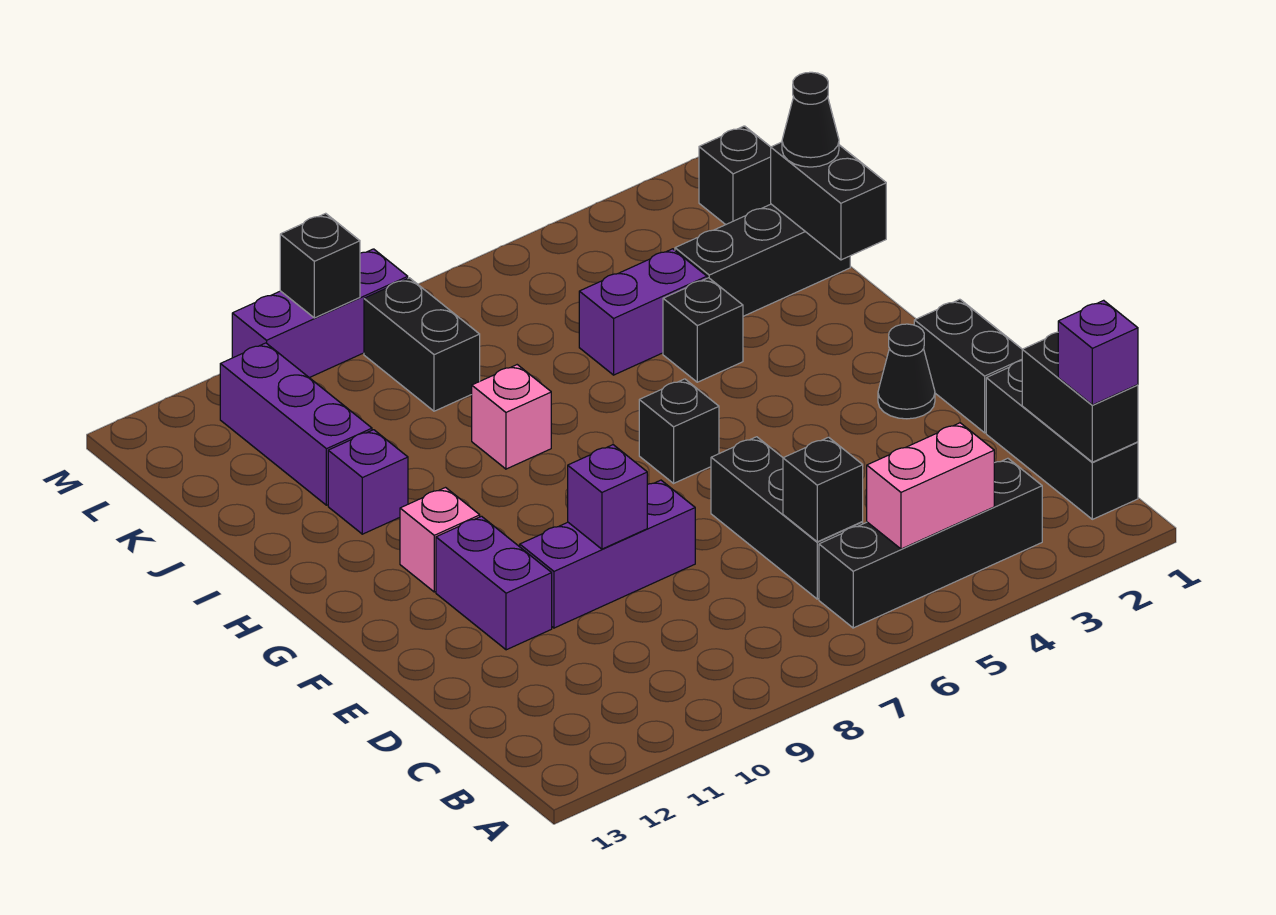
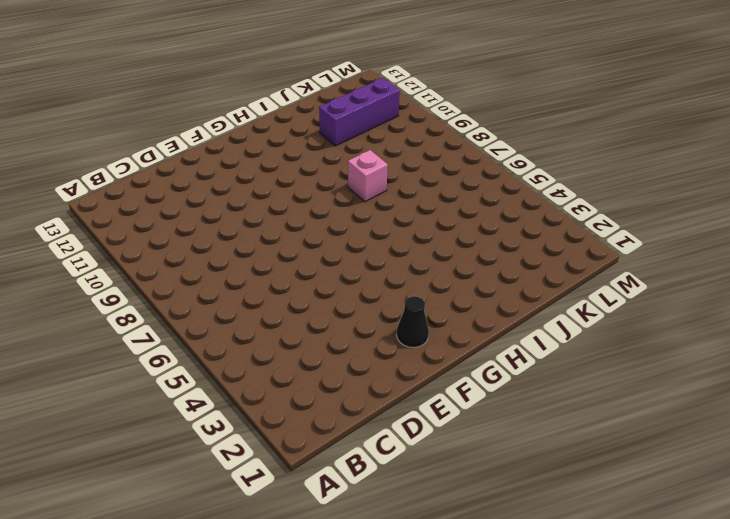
none -> black brick B1:D1 level 1
none -> black brick B3:B6 level 1
none -> black brick C6:E6 level 1

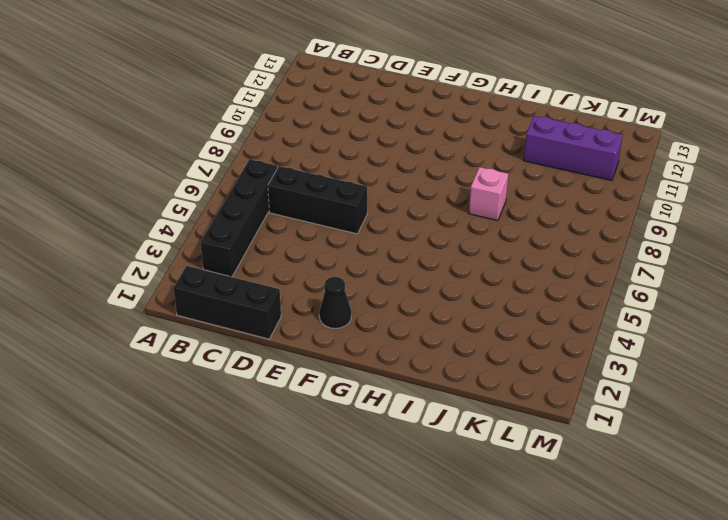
none -> black brick E1:F1 level 1
none -> purple brick E8:E10 level 1
none -> purple brick E11:F11 level 1

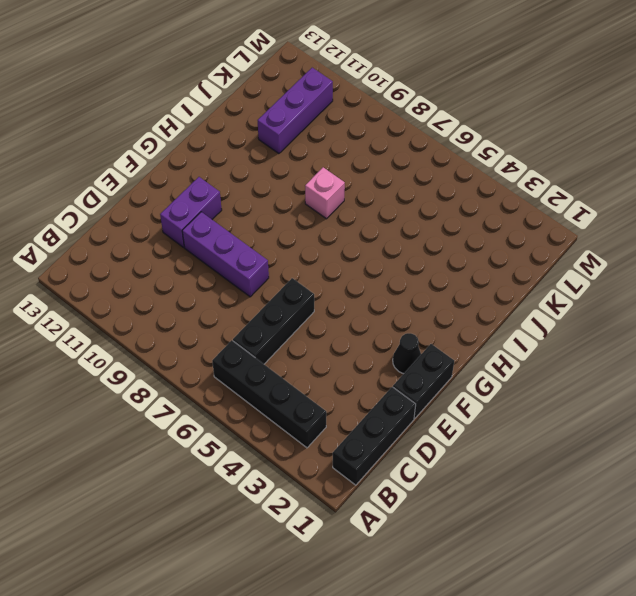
none -> black brick G6 level 1
none -> pink brick G11 level 1
none -> black brick I4 level 1

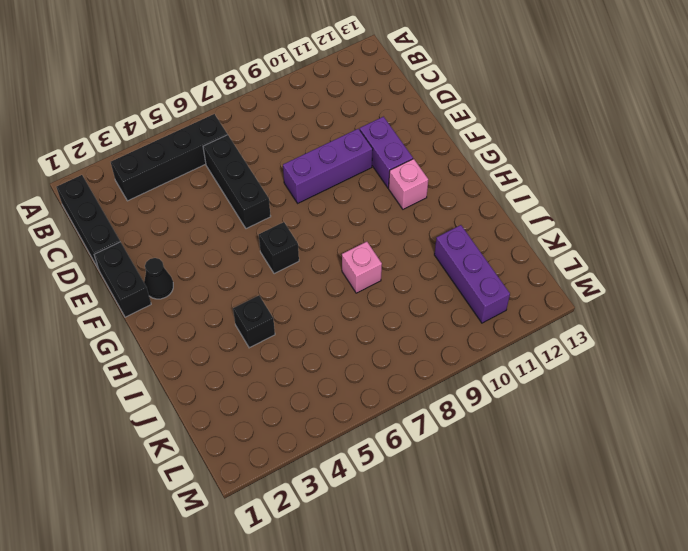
none -> purple brick I11 level 1
none -> black brick J1:J3 level 1
none -> purple brick J4:J5 level 1

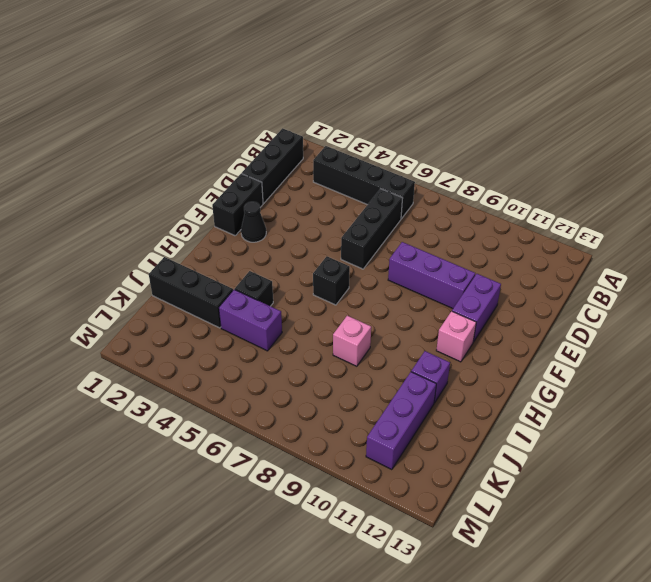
none -> black brick K8:L8 level 1
none -> black brick L1 level 1
none -> purple brick M8:M10 level 1

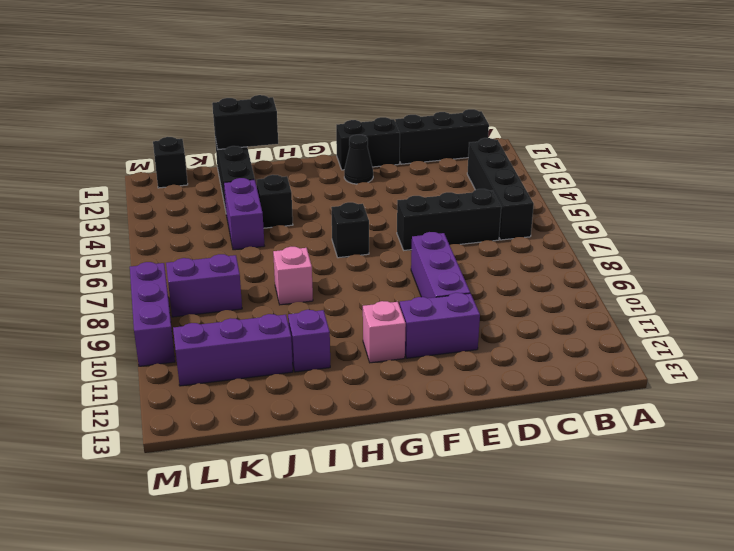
purple brick K8:L8 level 1 -> black brick K8:L8 level 1
none -> black brick B1:C1 level 2
none -> pink brick B4:B5 level 2
none -> black brick C6 level 2

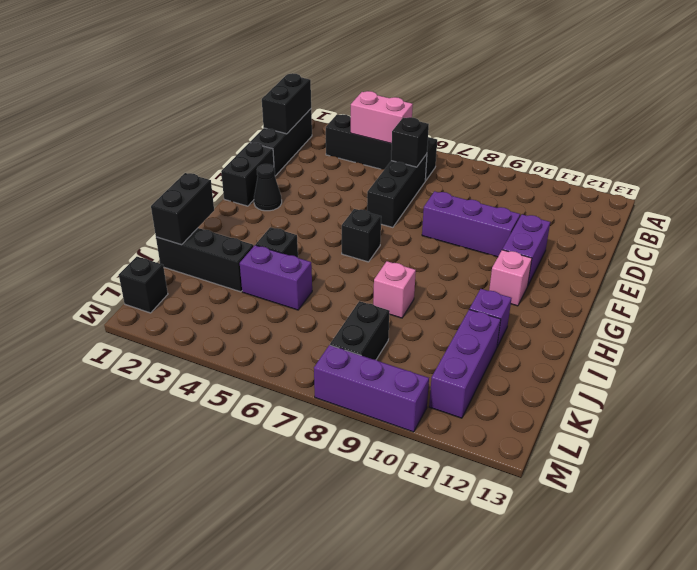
none -> purple brick E9 level 2
none -> black brick M9 level 2
none -> purple brick B1 level 3

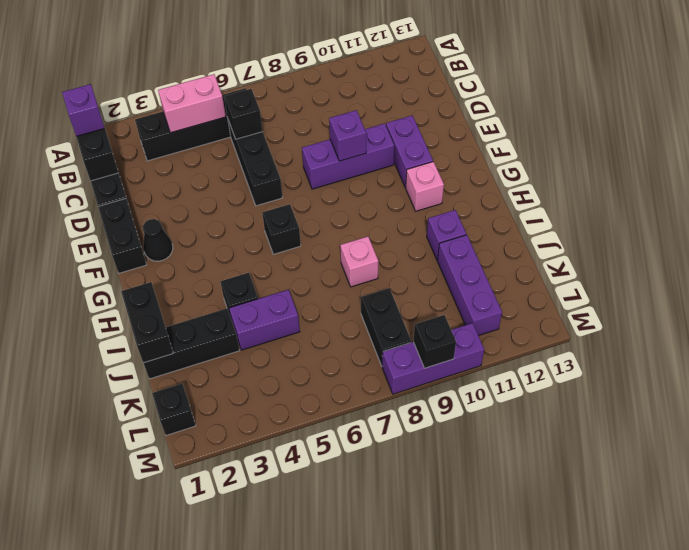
none -> black cone J1 level 3

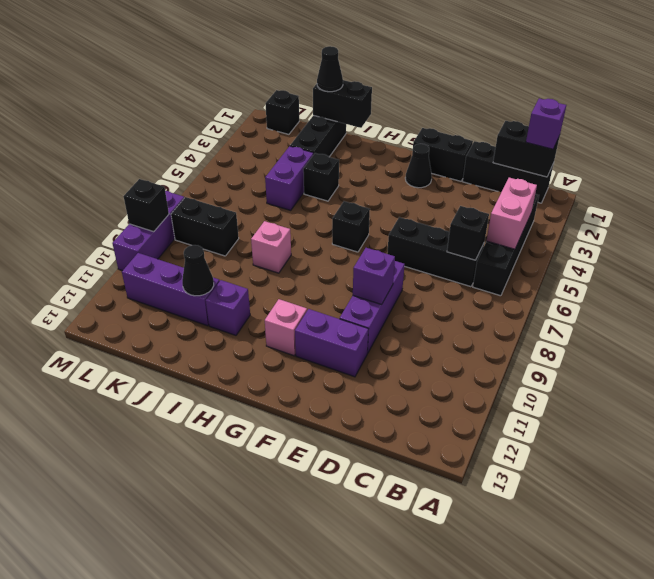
black cone J11 level 2 -> none

